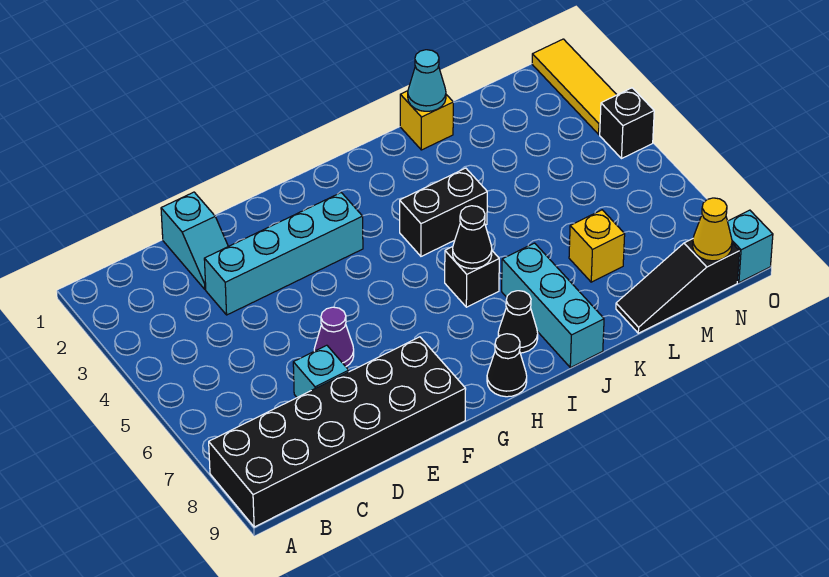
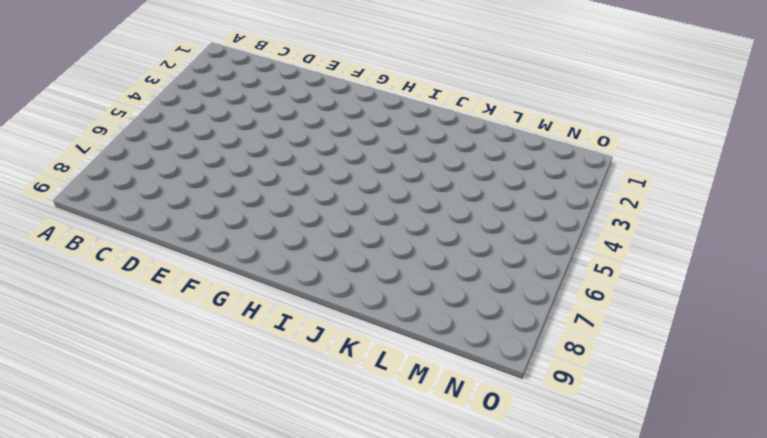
none -> black brick A8:F9 level 1
none -> cyan slope D1:D2 level 1 top 1
none -> cyan brick D3:G3 level 1

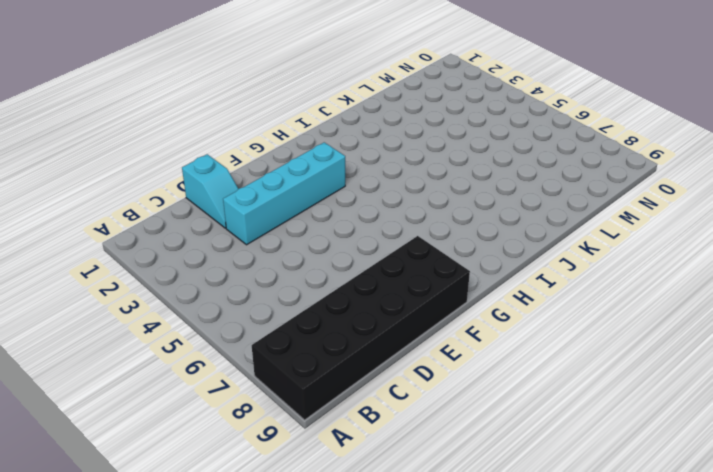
none -> cyan brick D7 level 1
none -> purple cone E6 level 1
none -> black cone H9 level 1

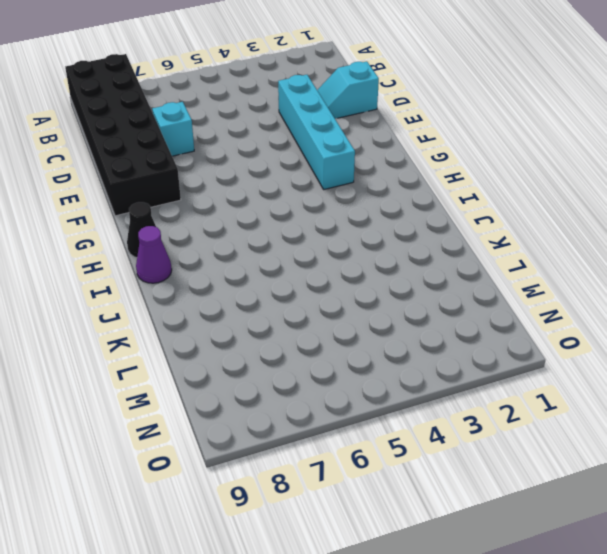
purple cone I9 level 1 -> purple cone E6 level 1
none -> black brick I4:J4 level 1
none -> black brick I6 level 1
none -> black cone I8 level 1

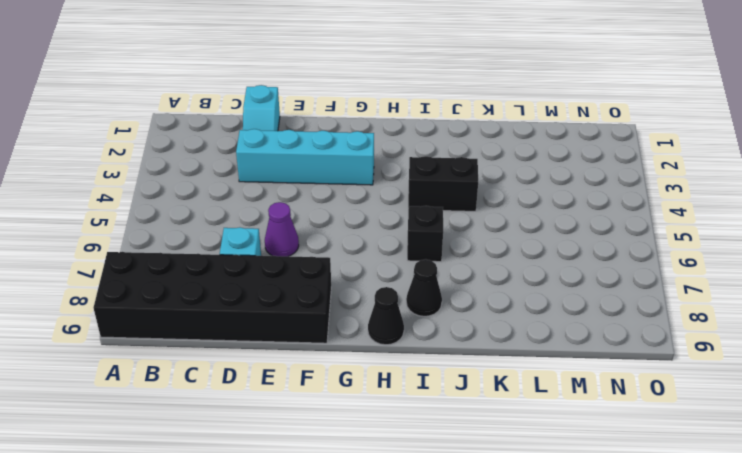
none -> cyan brick J7:J9 level 1
none -> yellow brick K1 level 1
none -> yellow brick L7 level 1

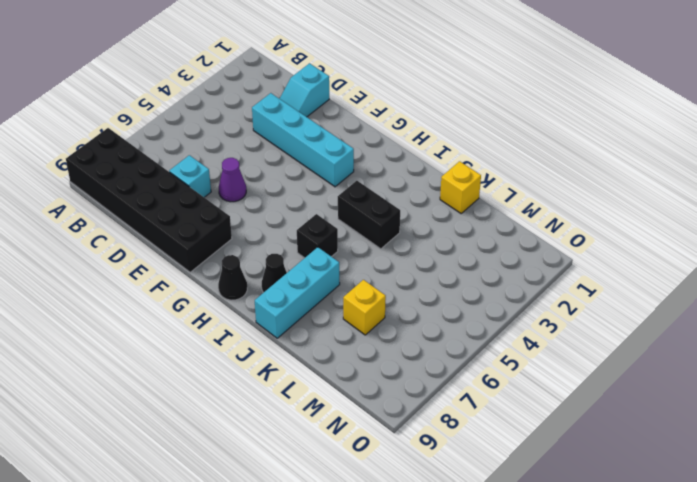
none -> black slope L9:N9 level 1 top N
none -> yellow tile O1:O3 level 1
none -> black brick O4 level 1

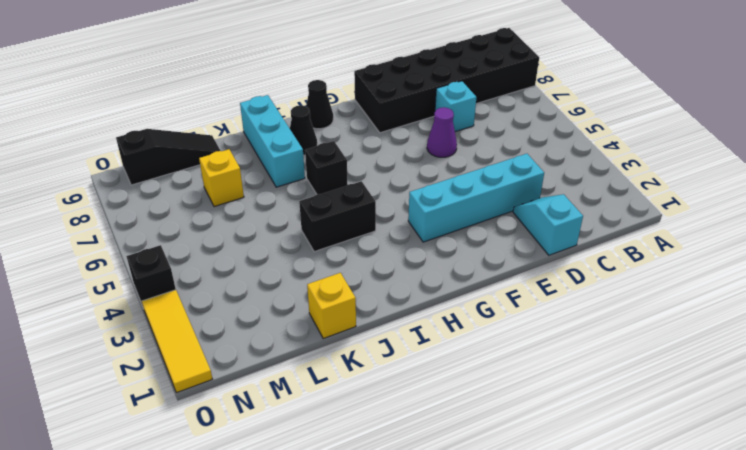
none -> cyan brick O9 level 1
none -> black cone I6 level 2
none -> cyan cone K1 level 2

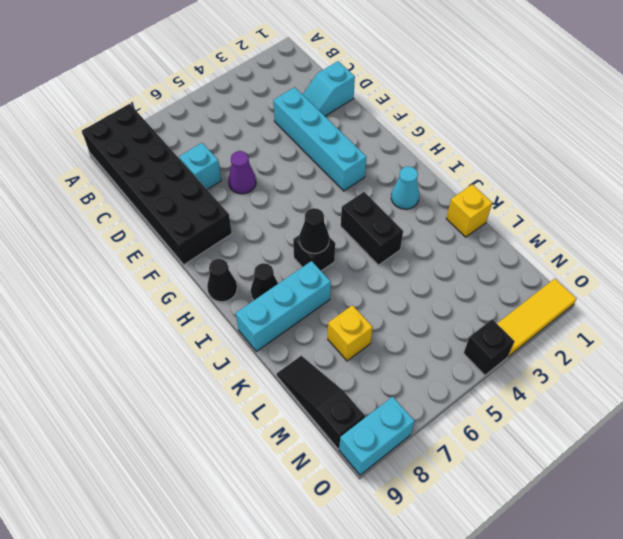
cyan cone I2 level 1 -> cyan cone K1 level 2
cyan brick O8:O9 level 1 -> cyan brick O9 level 1
none -> yellow cone N9 level 2

